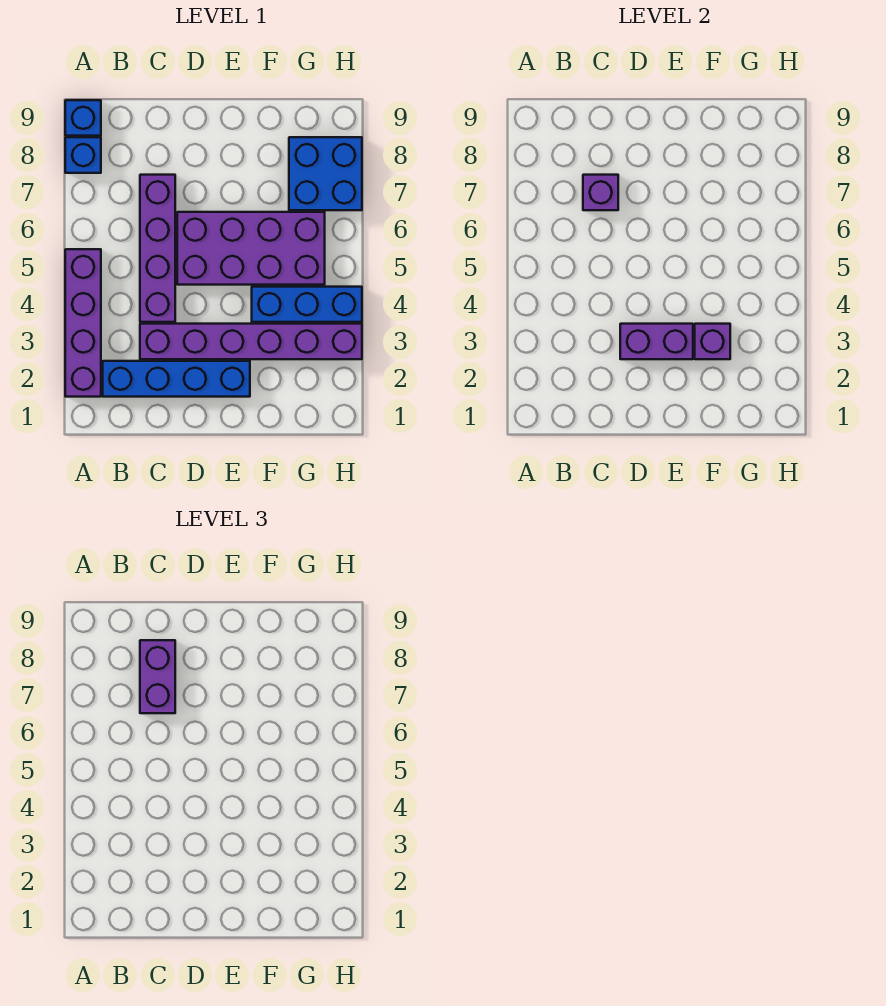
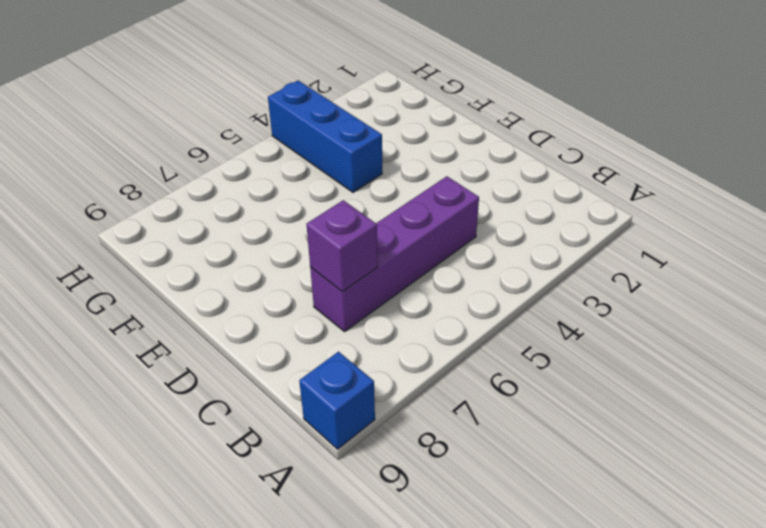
none -> purple brick A2:A5 level 1
none -> blue brick A8 level 1
none -> blue brick B2:E2 level 1

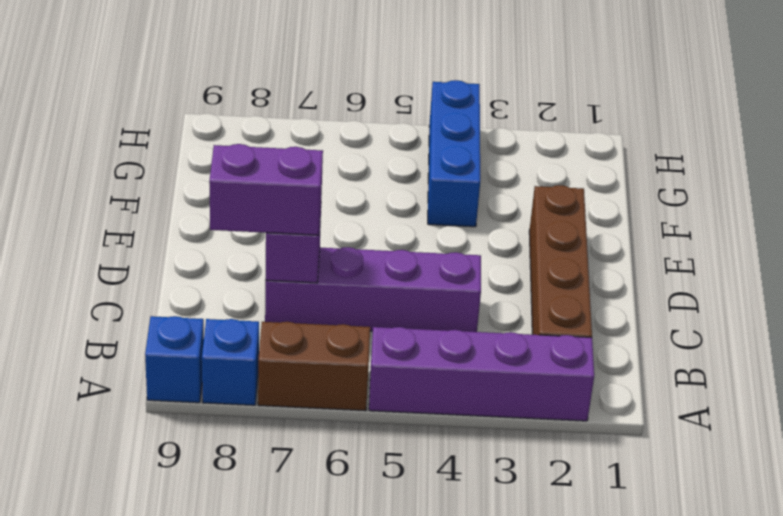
brown brick A6:A7 level 1 -> none
brown brick B2:E2 level 1 -> blue brick B2:E2 level 1
none -> purple brick C3:H3 level 1
none -> purple brick D5:G6 level 1
none -> blue brick G7:H8 level 1

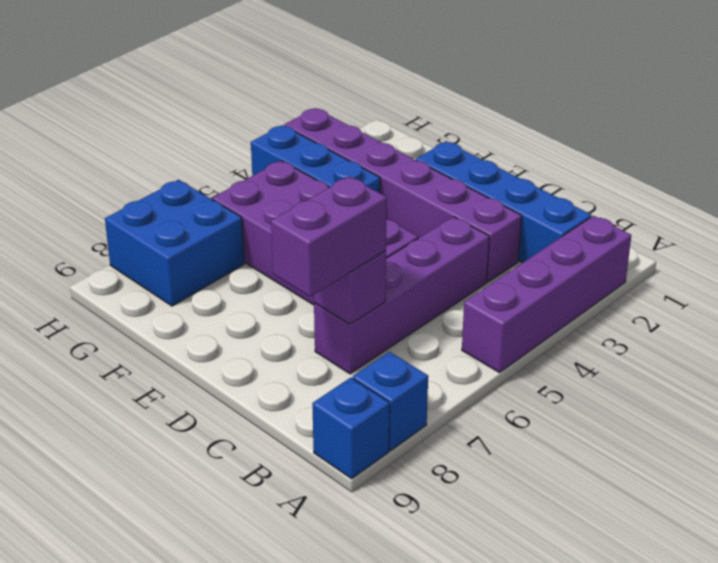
none -> purple brick D3:E3 level 2
none -> purple brick F3 level 2

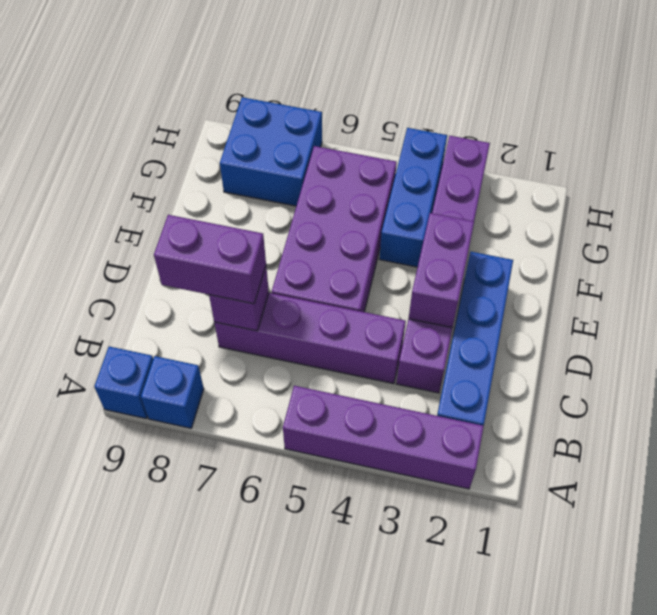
none -> purple brick F3 level 2

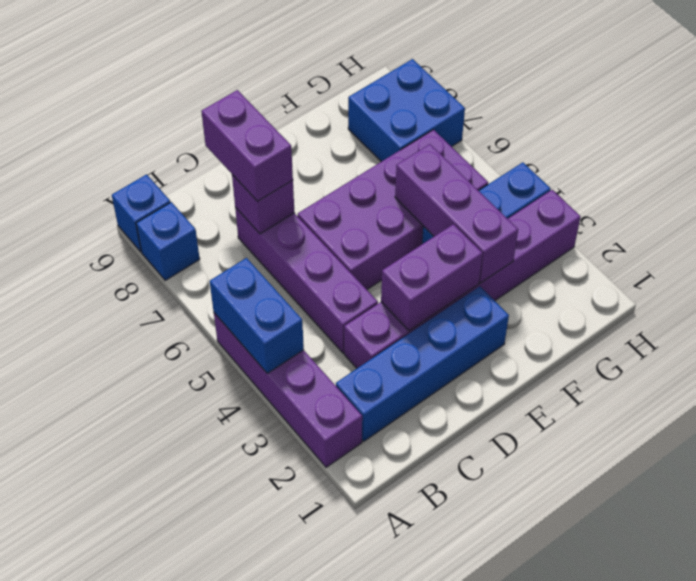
blue brick A4:A5 level 2 -> none
purple brick F3:F5 level 2 -> purple brick F3 level 2

